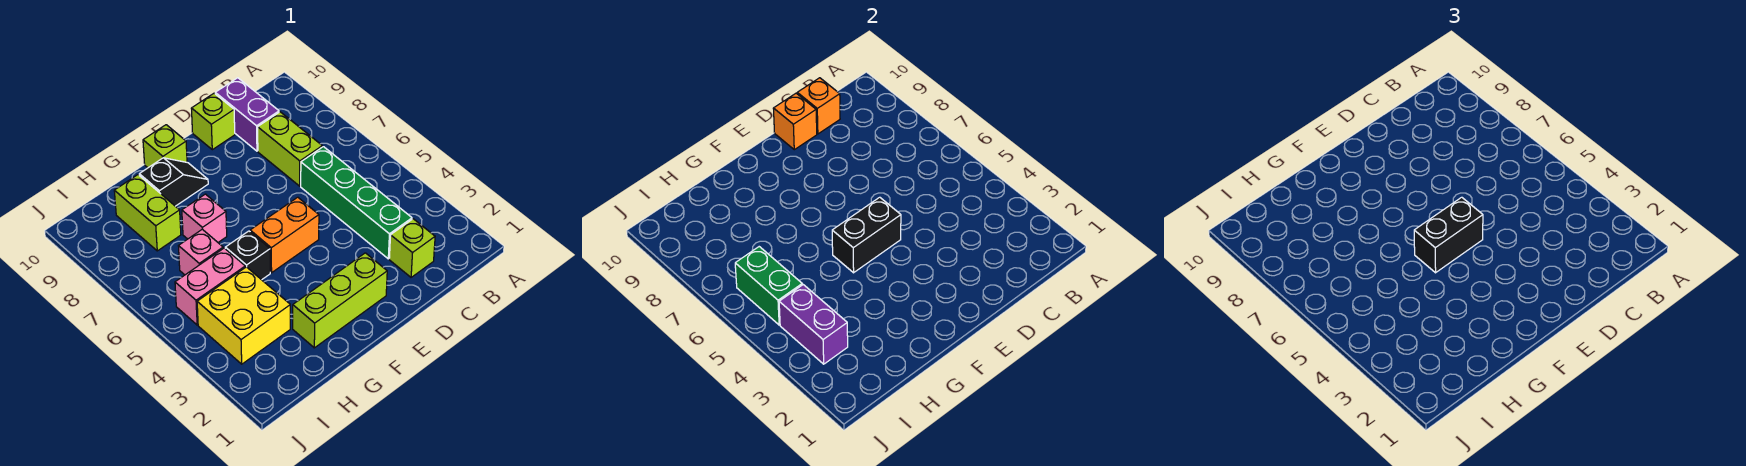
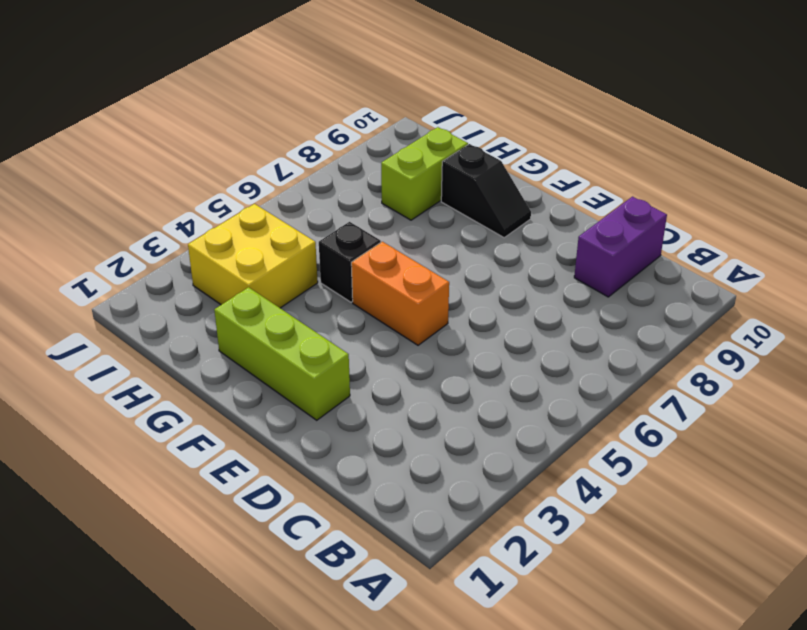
none -> lime brick C2 level 1
none -> green brick C3:C6 level 1
none -> lime brick C7:C8 level 1

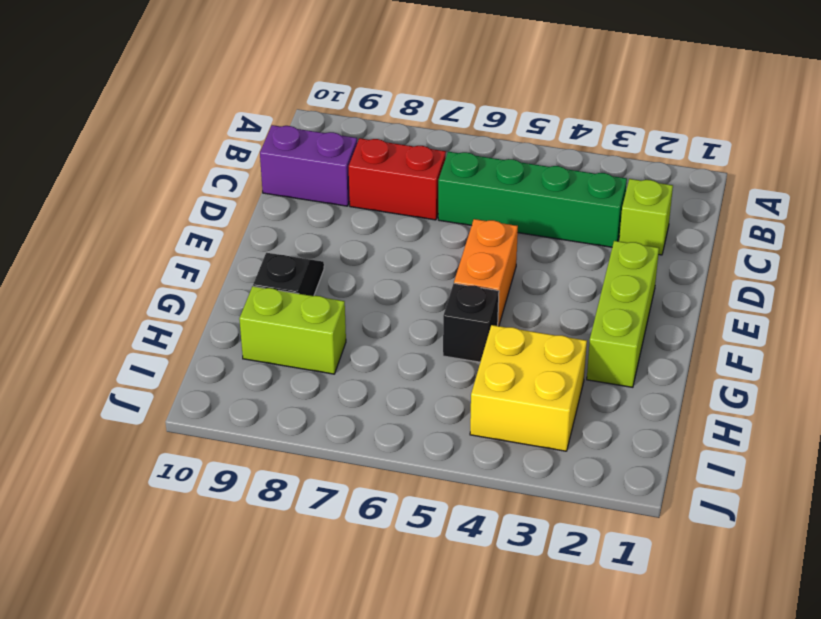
red brick C7:C8 level 1 -> lime brick C7:C8 level 1
none -> lime brick D10 level 1
none -> lime brick F10 level 1
none -> pink brick G7 level 1

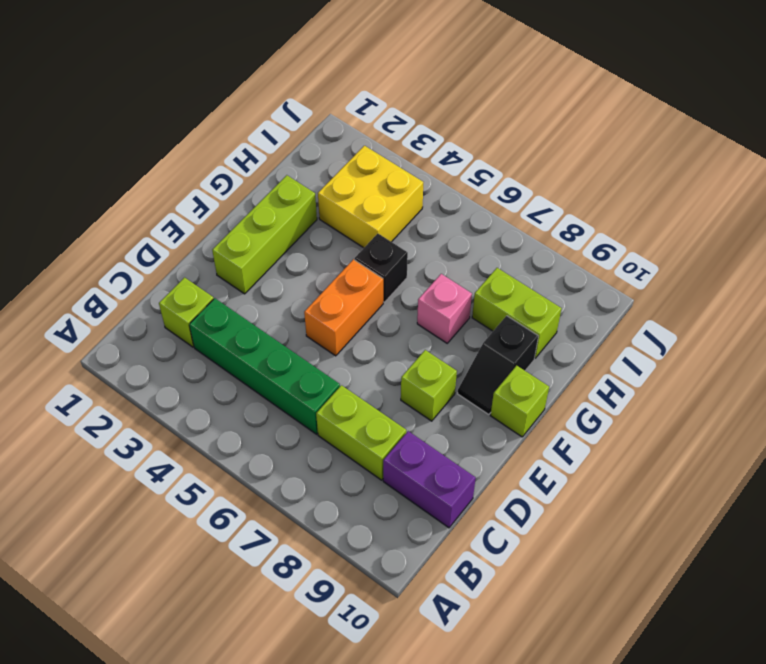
lime brick E8 level 1 -> lime brick D10 level 1
none -> pink brick H5:I5 level 1
none -> pink brick H6 level 1
none -> orange brick C10 level 2

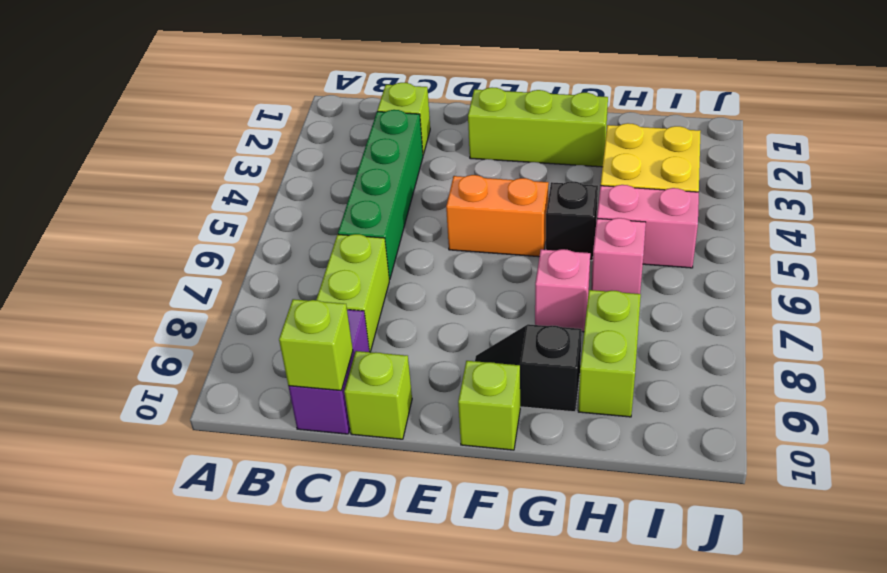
lime brick C10 level 2 -> orange brick C10 level 2
none -> orange brick D10 level 2
none -> black brick E5:F5 level 2
none -> purple brick I3:I4 level 2

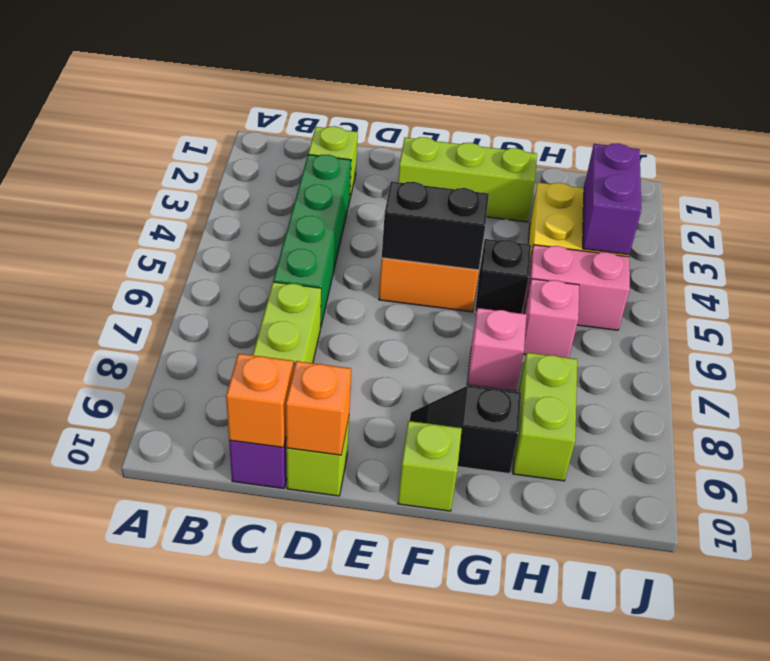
none -> green brick I5:I6 level 2
none -> black brick E5:F5 level 3

